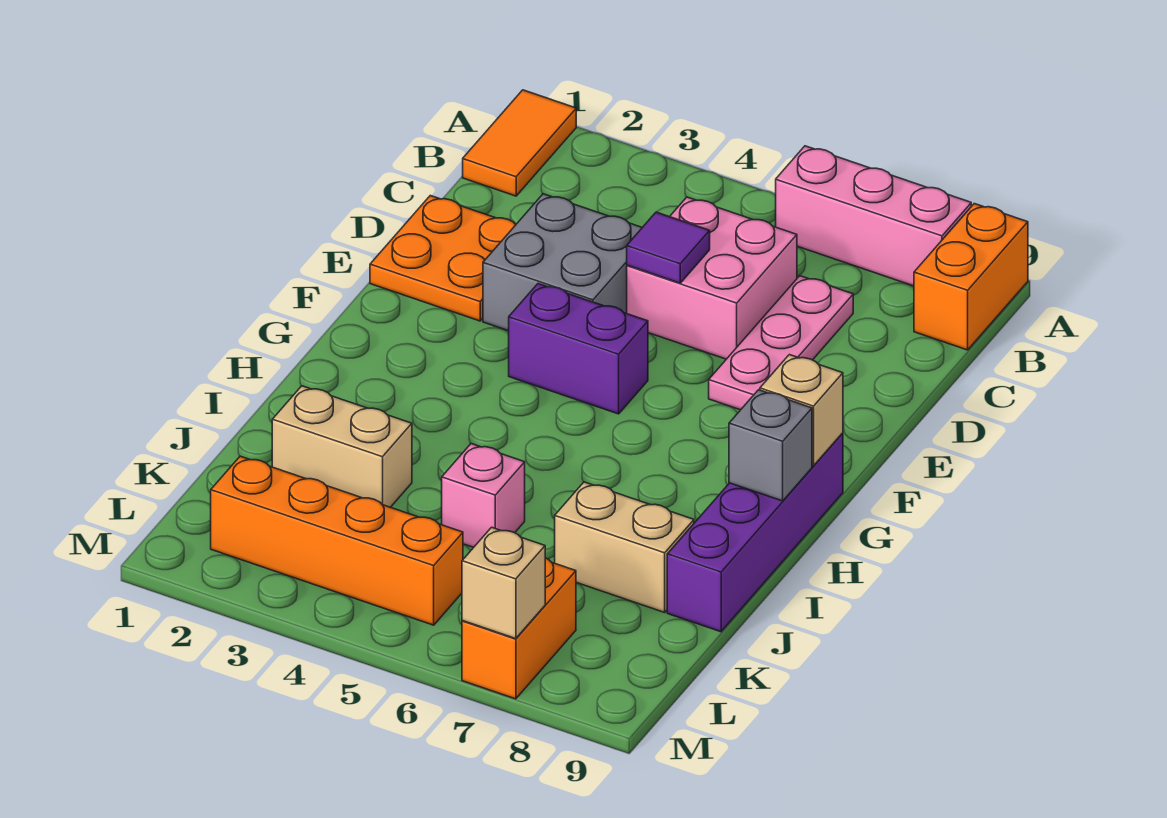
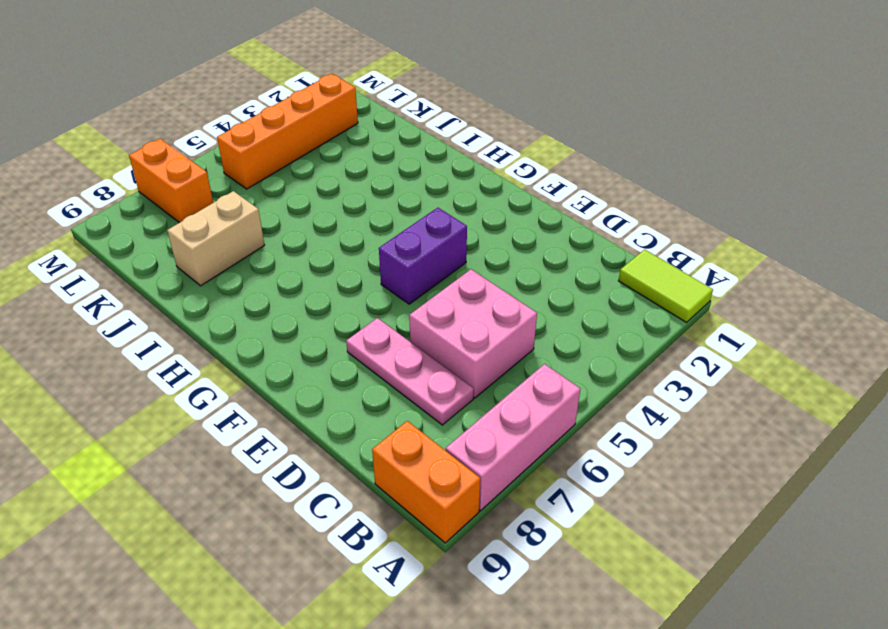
lime tile A1:B1 level 1 -> orange tile A1:B1 level 1
none -> orange plate D1:E2 level 1
none -> grey brick D3:E4 level 1
none -> purple brick G9:J9 level 1

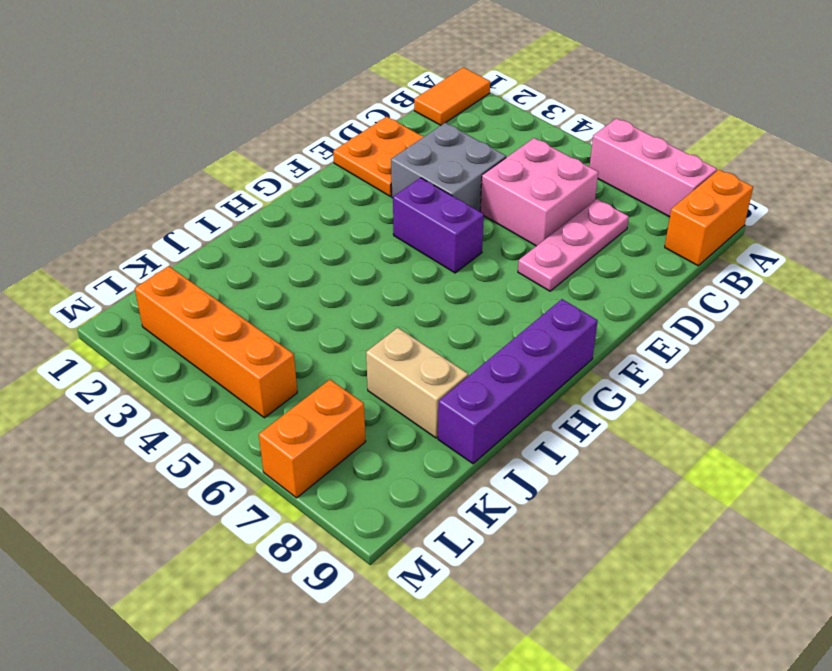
none -> tan brick J2:J3 level 1
none -> pink brick J5 level 1
none -> purple tile D5 level 2

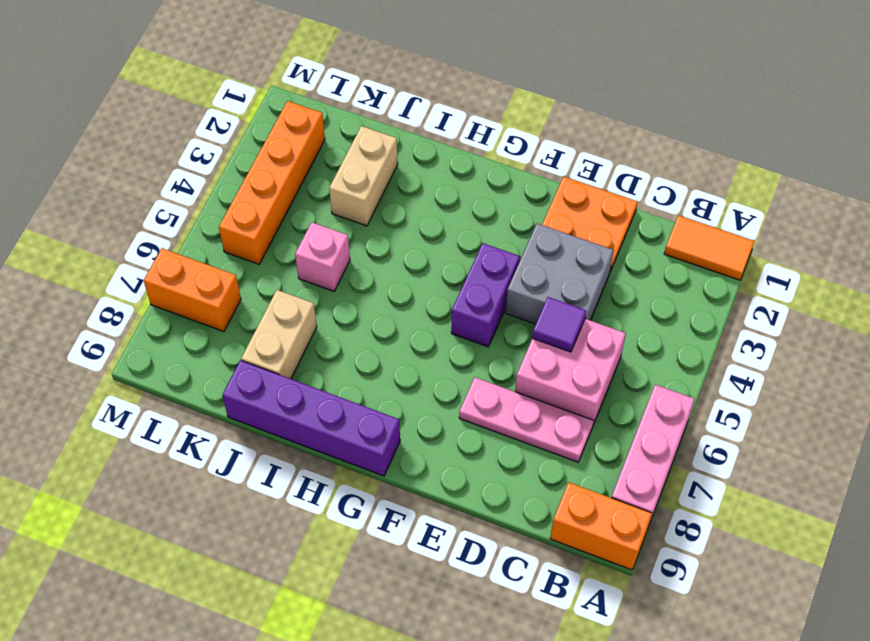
none -> tan brick G9 level 2
none -> grey brick H9 level 2
none -> tan brick M7 level 2

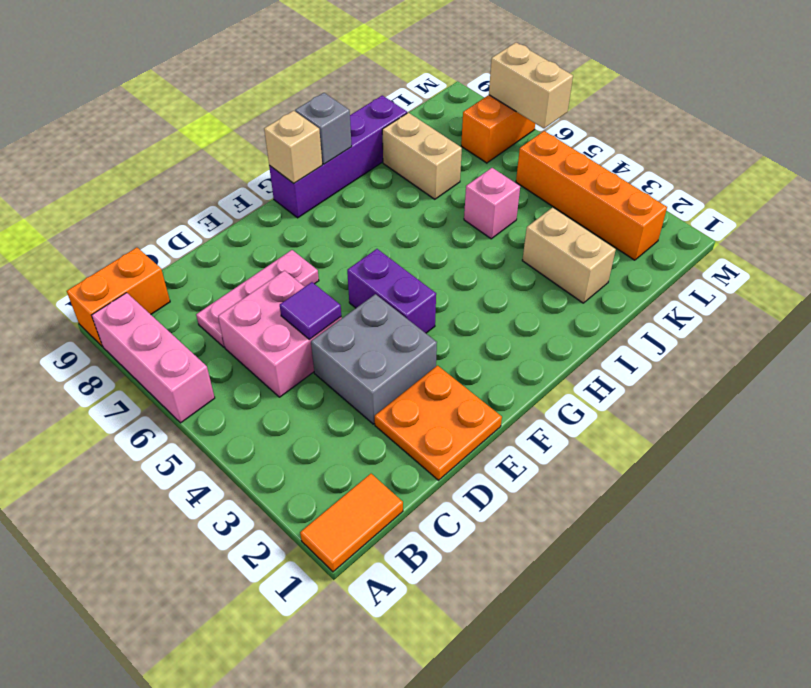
tan brick M6:M7 level 2 -> tan brick M7 level 2

